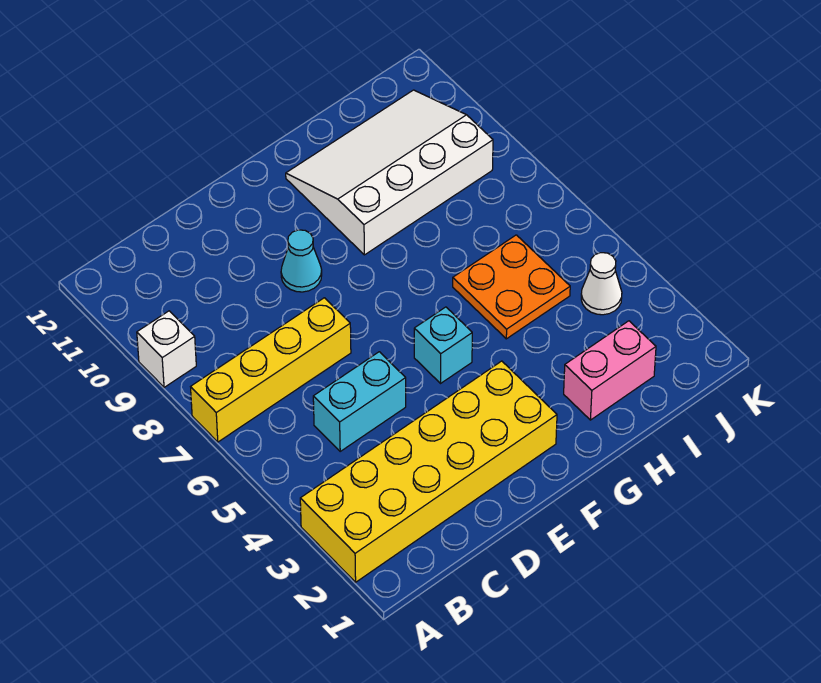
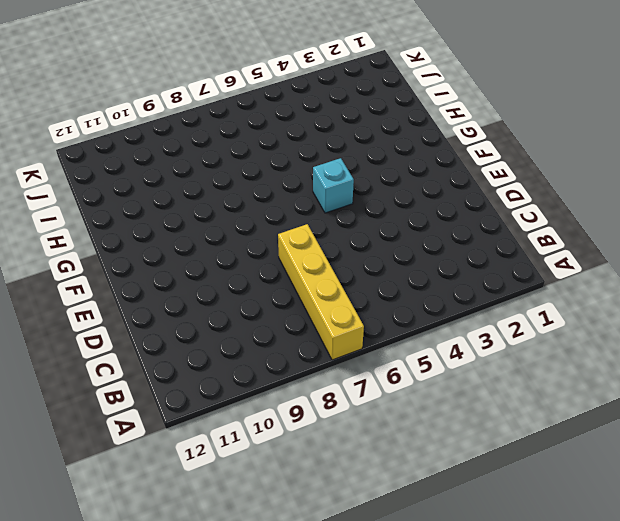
none -> yellow brick A2:F3 level 1
none -> white brick A9 level 1

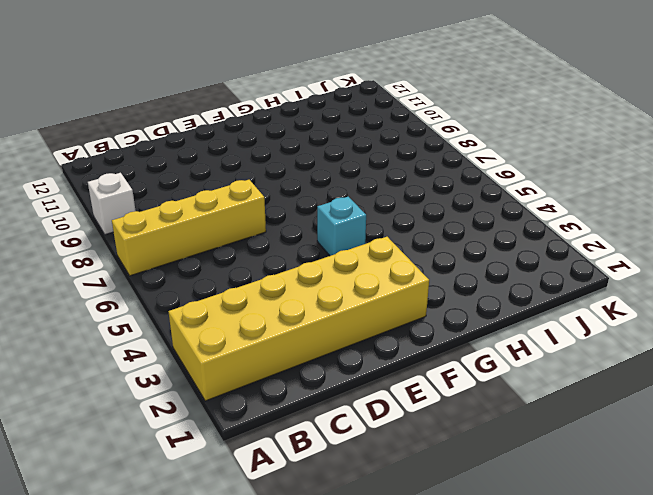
none -> cyan brick C5:D5 level 1
none -> cyan cone E9 level 1

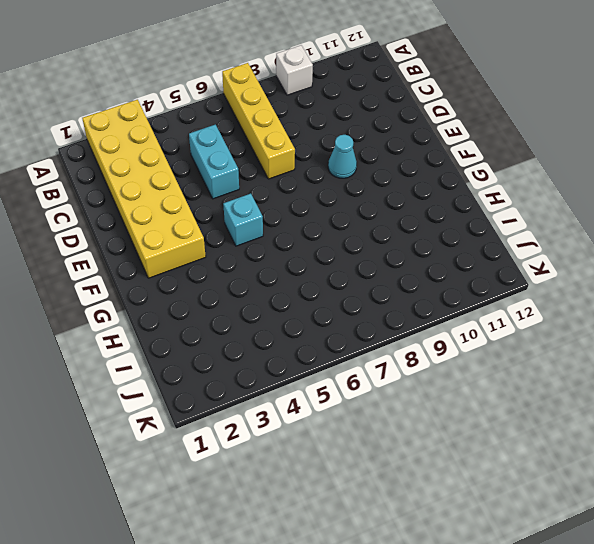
none -> white slope G9:J11 level 1 top 9
none -> pink brick H2:I2 level 1

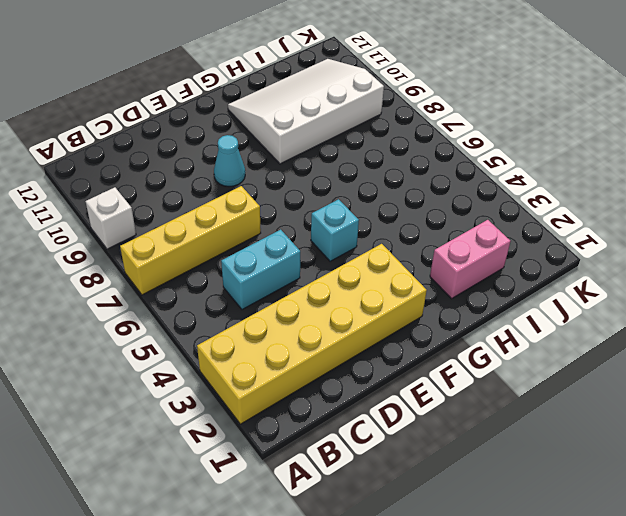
none -> orange plate H5:I6 level 1
none -> white cone J4 level 1

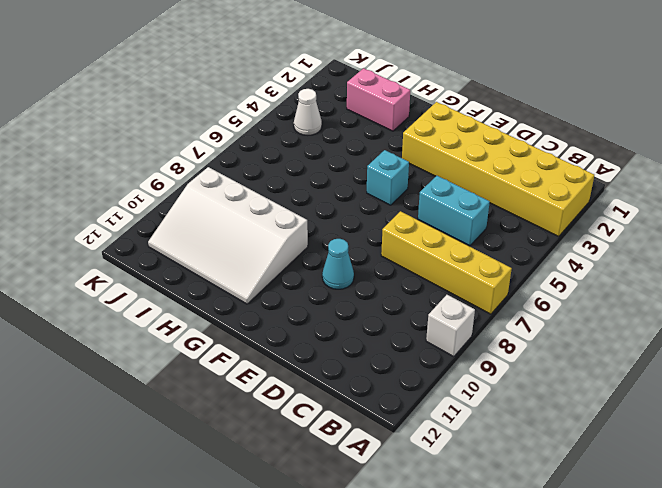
none -> orange plate H5:I6 level 1

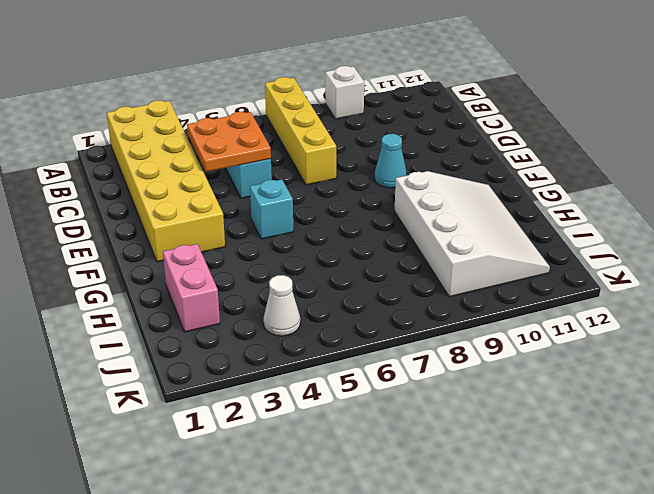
orange plate C4:D5 level 2 -> orange plate H5:I6 level 1

